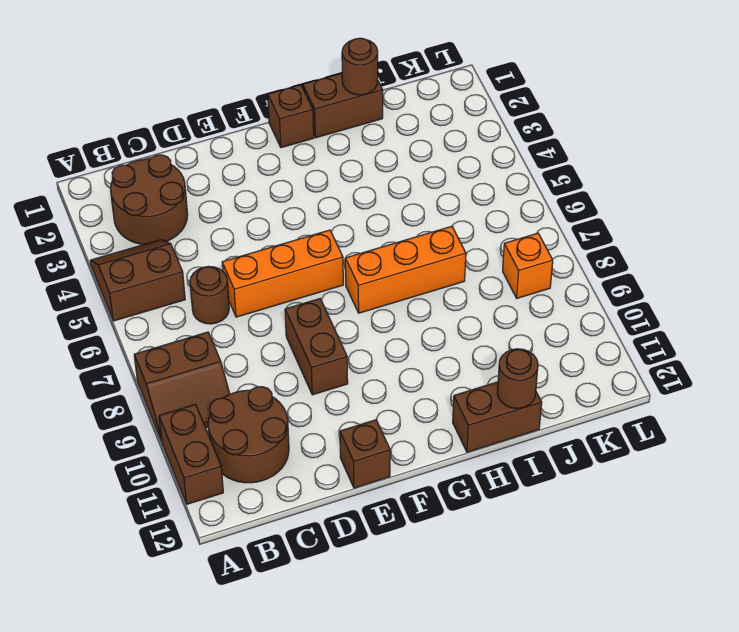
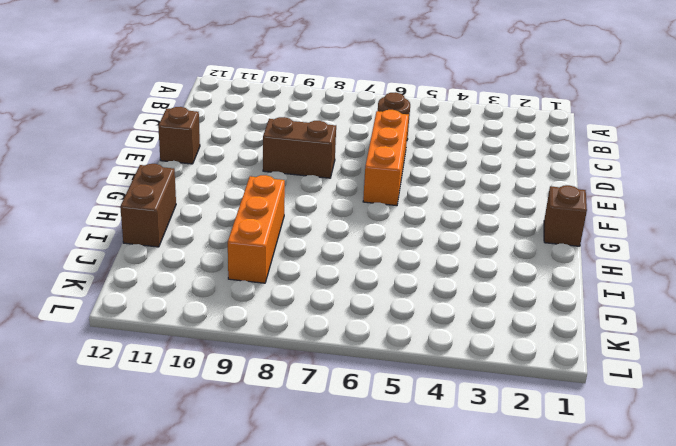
orange brick H9:J9 level 1 -> orange brick G7:I7 level 1
none -> brown slope A4:B5 level 1 top 5
none -> brown slope A8:B9 level 1 top 8
none -> brown brick A10:A11 level 1

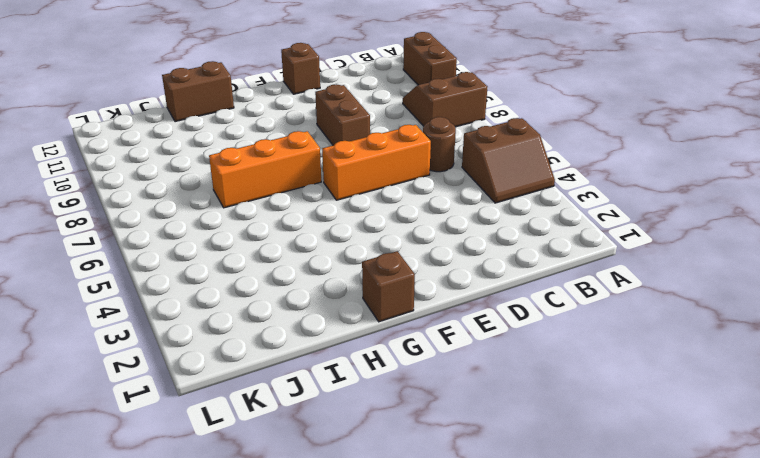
none -> brown round brick B2:C3 level 1
none -> brown round brick B10:C11 level 1
none -> brown brick H1:I1 level 1

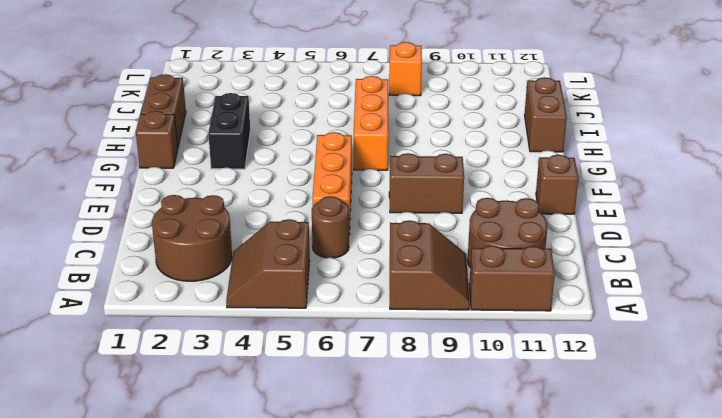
black brick G3:H3 level 1 -> none
none -> brown round brick I1 level 2
none -> brown round brick I12 level 2

